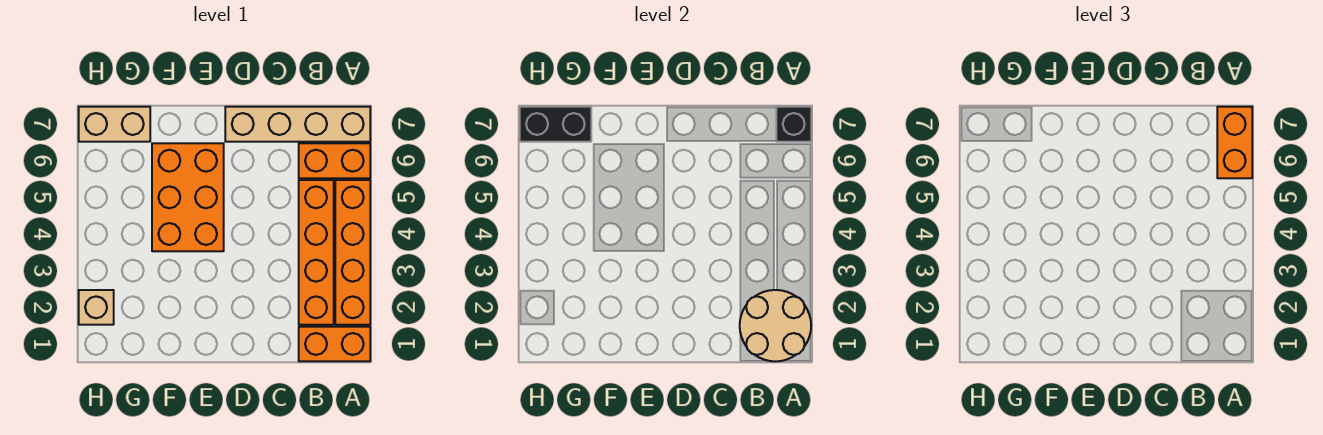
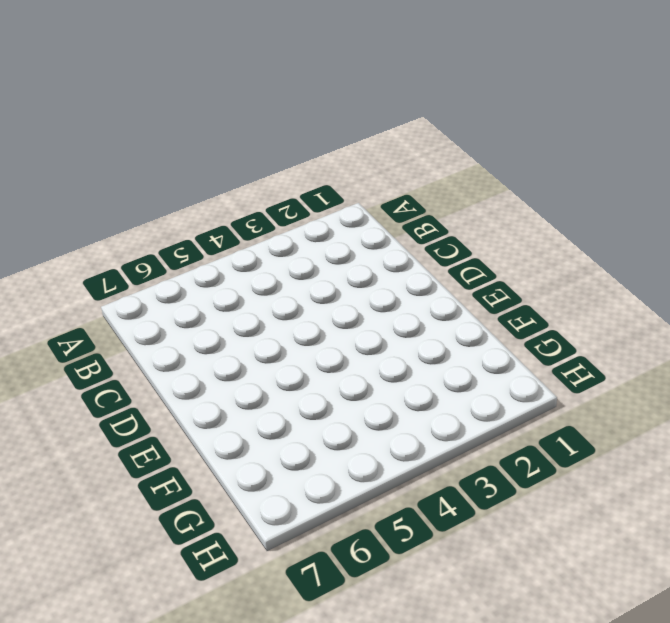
none -> orange brick A1:B1 level 1
none -> orange brick A2:A5 level 1
none -> orange brick A6:B6 level 1

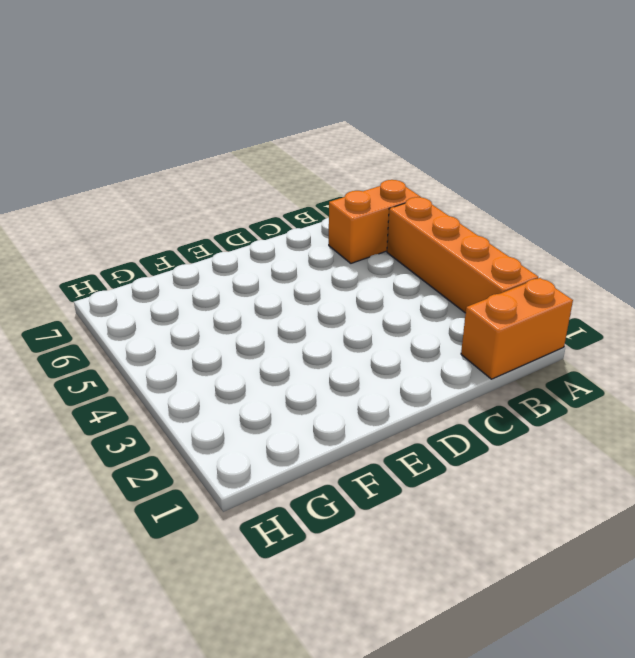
none -> tan brick A7:D7 level 1
none -> orange brick B2:B5 level 1
none -> orange brick E4:F6 level 1

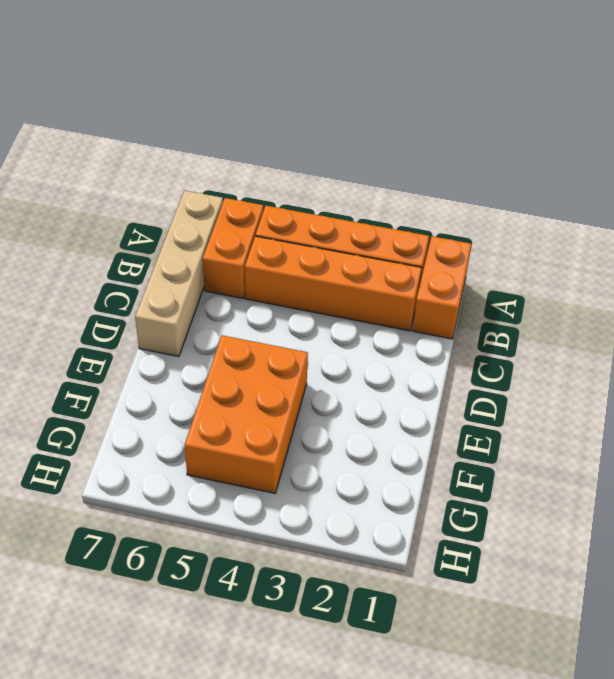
orange brick E4:G5 level 1 -> orange brick E4:F6 level 1
none -> tan brick G7:H7 level 1
none -> tan brick H2 level 1
none -> tan round brick A1:B2 level 2

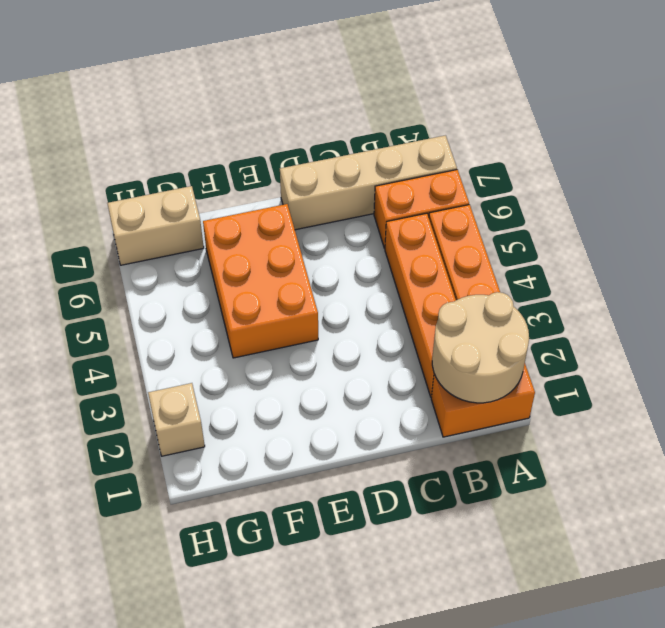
none -> black brick A7 level 2
none -> black brick G7:H7 level 2
none -> orange brick A6:A7 level 3

